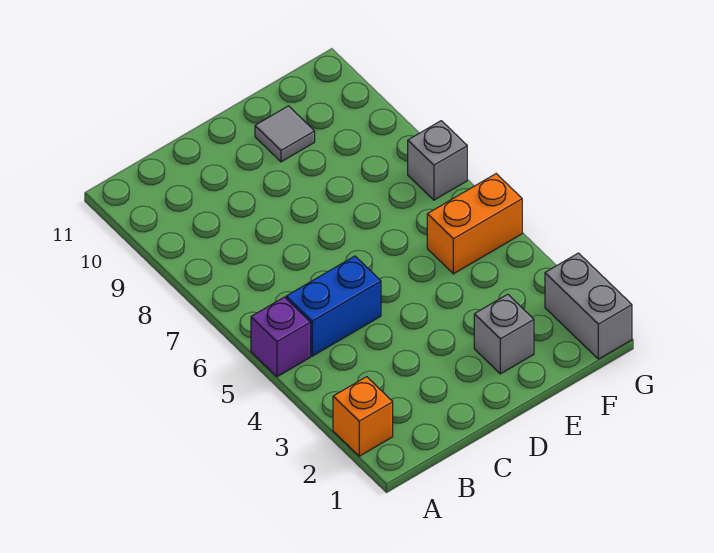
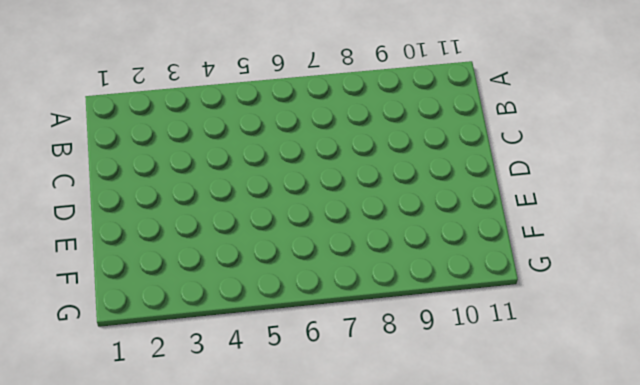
none -> orange brick A2 level 1
none -> purple brick A5 level 1

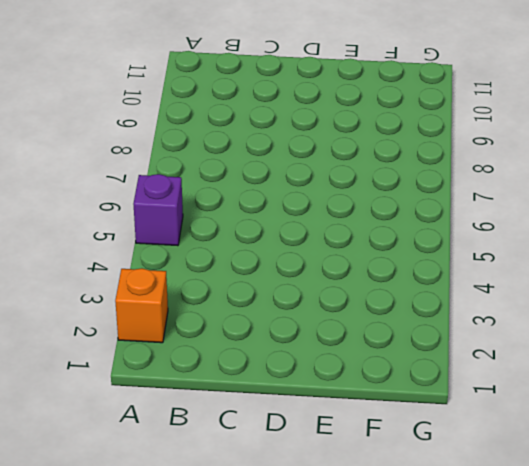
none -> blue brick B5:C5 level 1
none -> grey brick E2 level 1

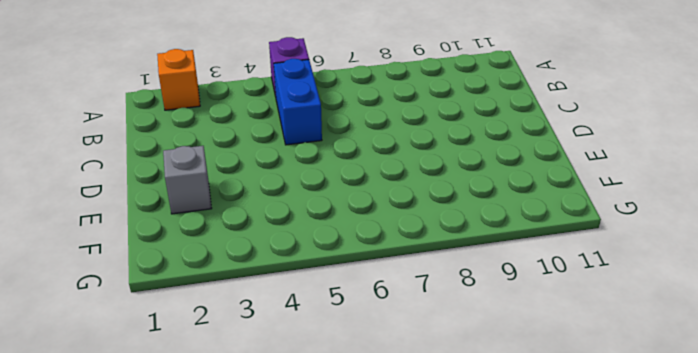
none -> grey tile E10 level 1
none -> orange brick F5:G5 level 1

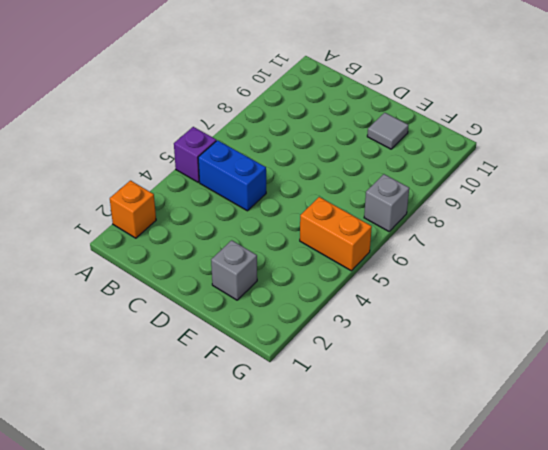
none -> grey brick G1:G2 level 1

